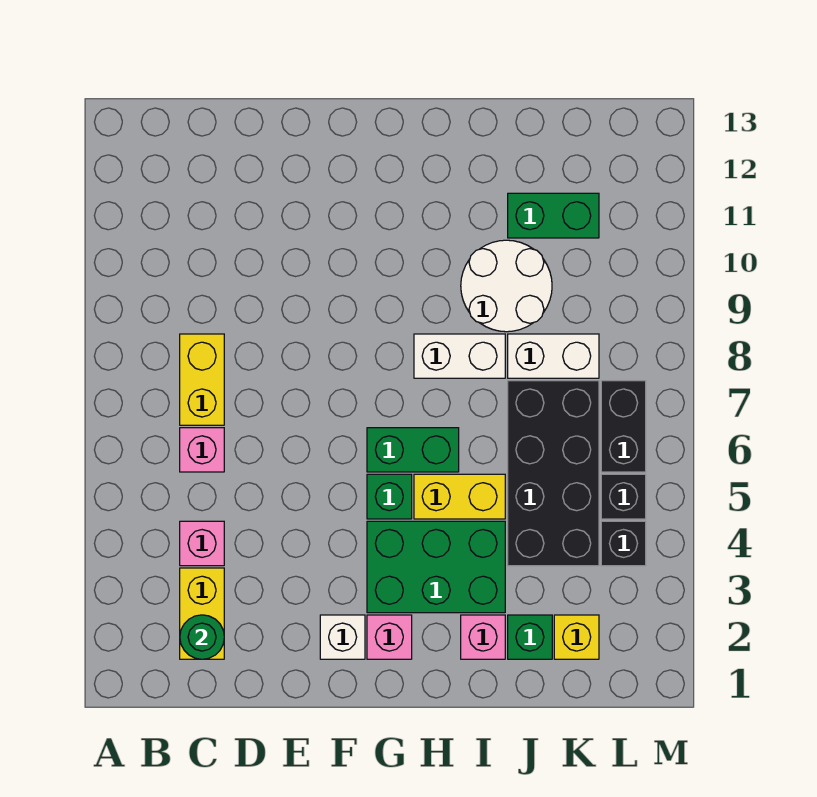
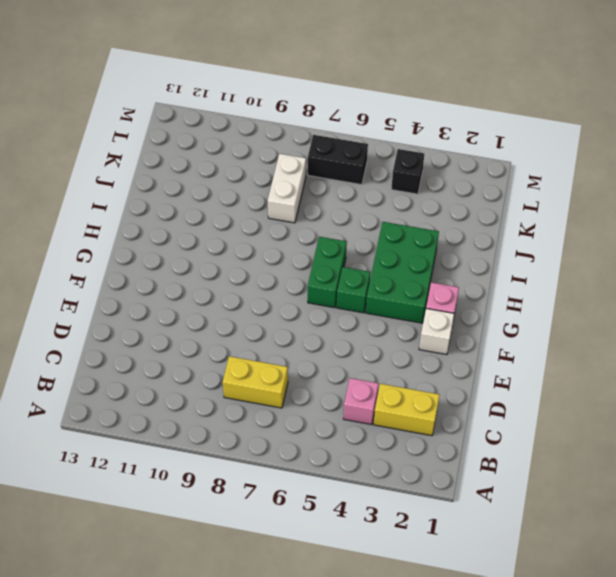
none -> pink brick C6 level 1
none -> yellow brick H5:I5 level 1
none -> white brick H8:I8 level 1

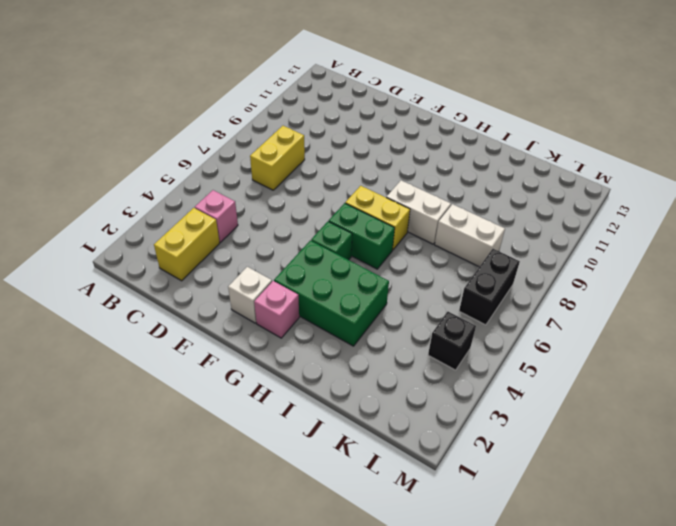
yellow brick G7:H7 level 1 -> yellow brick H5:I5 level 1
none -> pink brick C6 level 1
none -> pink brick I2 level 1
none -> white round brick I9:J10 level 1

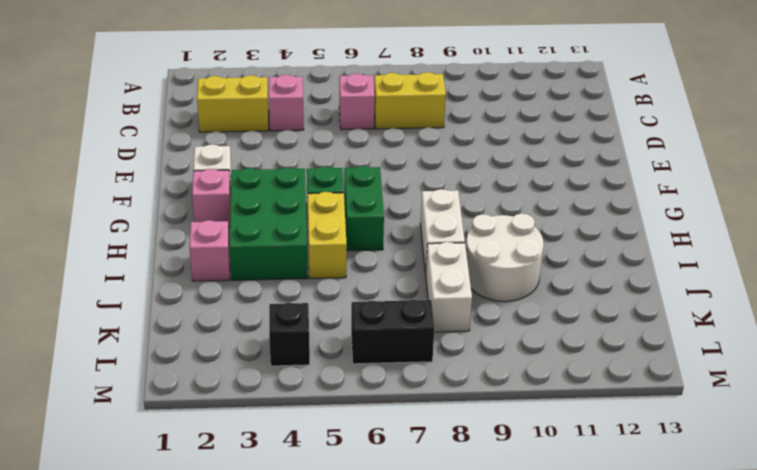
none -> green brick J2 level 1
none -> black brick J4:K7 level 1
none -> green brick J11:K11 level 1

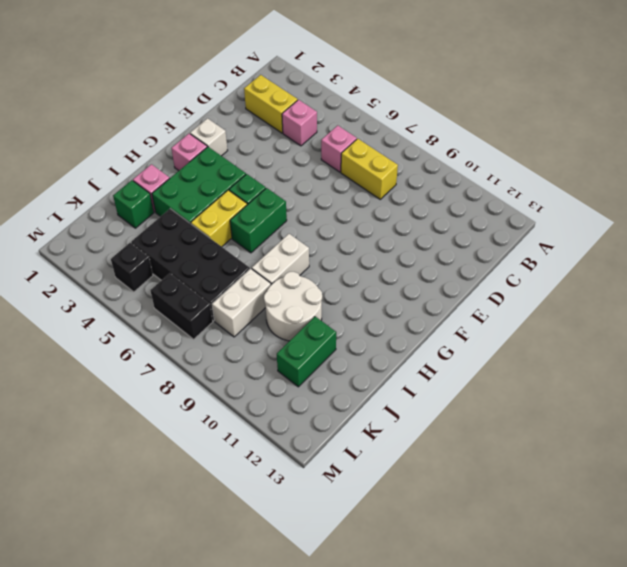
none -> yellow brick K2 level 1
none -> black brick L5 level 1
none -> green round brick C2 level 2

